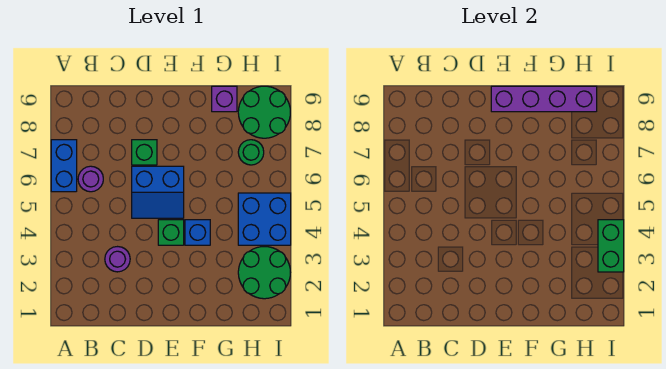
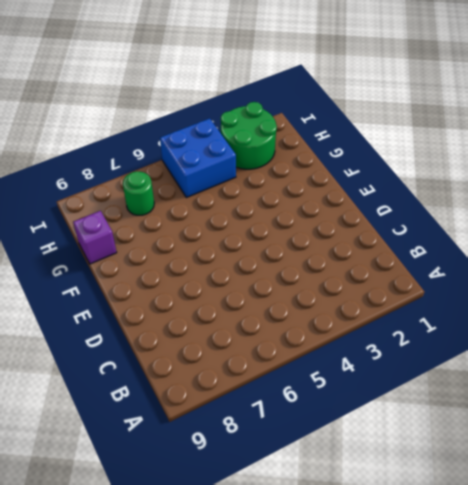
none -> blue brick A6:A7 level 1
none -> purple round brick B6 level 1
none -> purple round brick C3 level 1

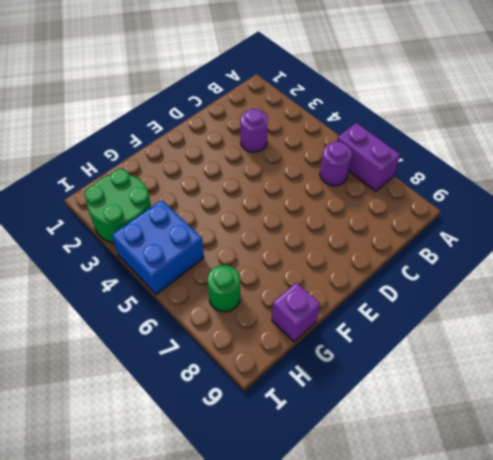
purple brick A6:A7 level 1 -> blue brick A6:A7 level 1
none -> blue slope D5:E6 level 1 top 6
none -> green brick D7 level 1
none -> green brick E4 level 1

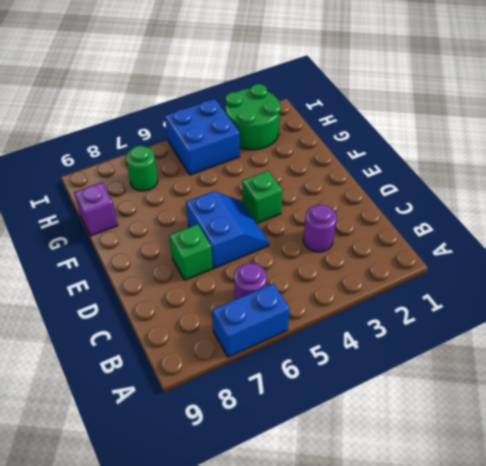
none -> blue brick F4 level 1
none -> green round brick H8:I9 level 1
none -> purple brick E9:H9 level 2

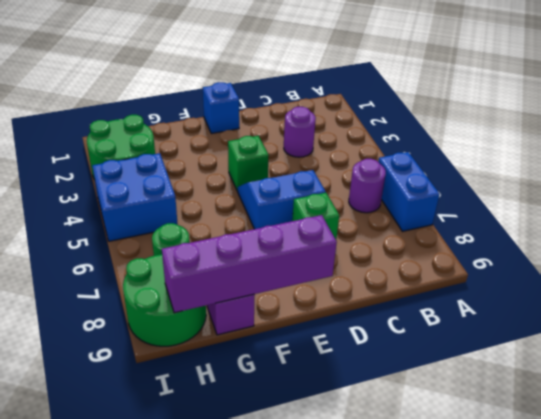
blue brick E1 level 1 -> blue brick F4 level 1
none -> green brick I3:I4 level 2

